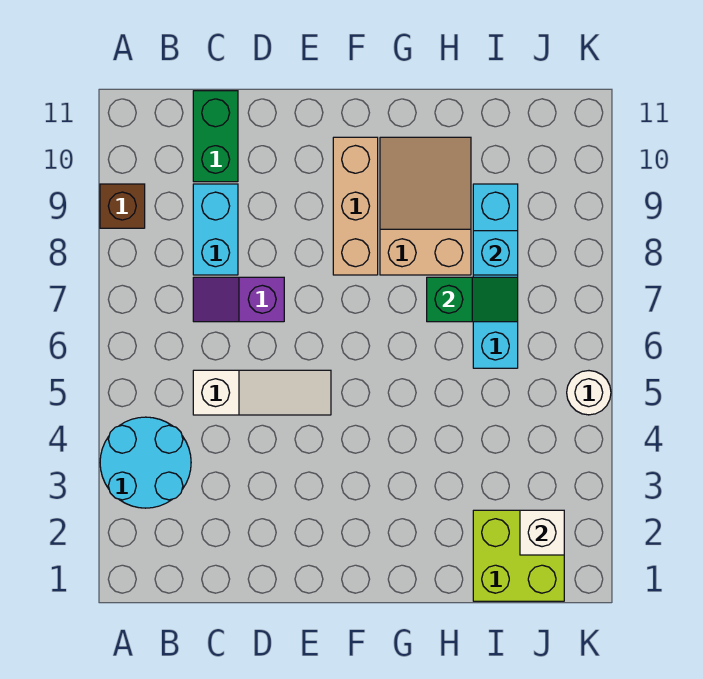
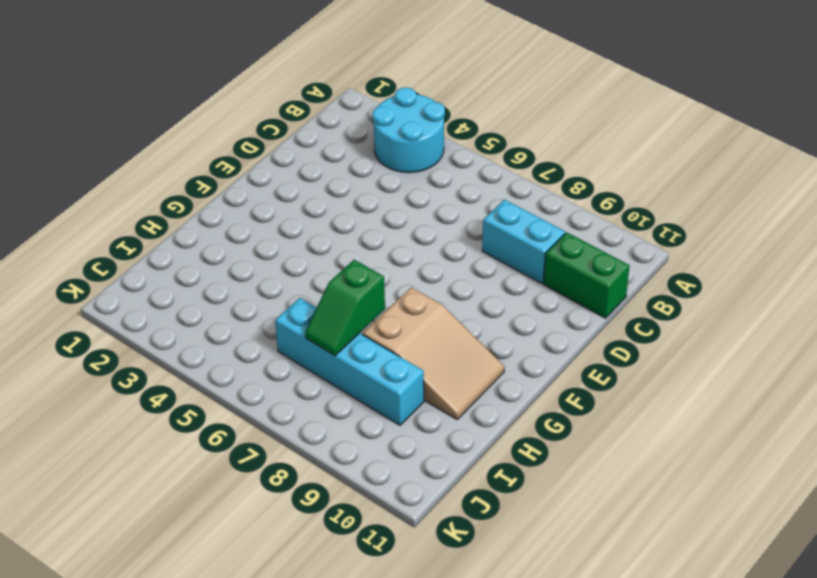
none -> brown brick A9 level 1
none -> white slope C5:E5 level 1 top C
none -> purple slope C7:D7 level 1 top D

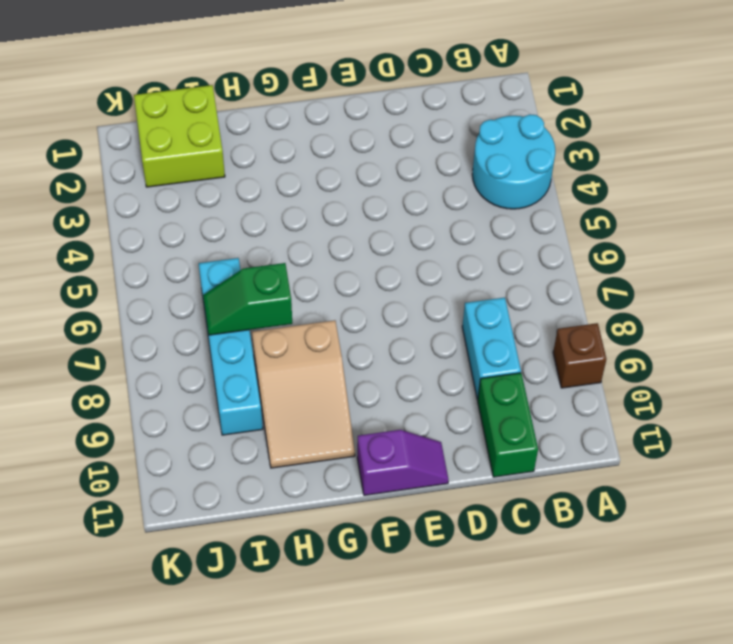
purple slope E11:F11 level 1 top F -> purple slope C7:D7 level 1 top D
none -> white slope C5:E5 level 1 top C
none -> tan brick F8:F10 level 1
none -> white round brick K5 level 1

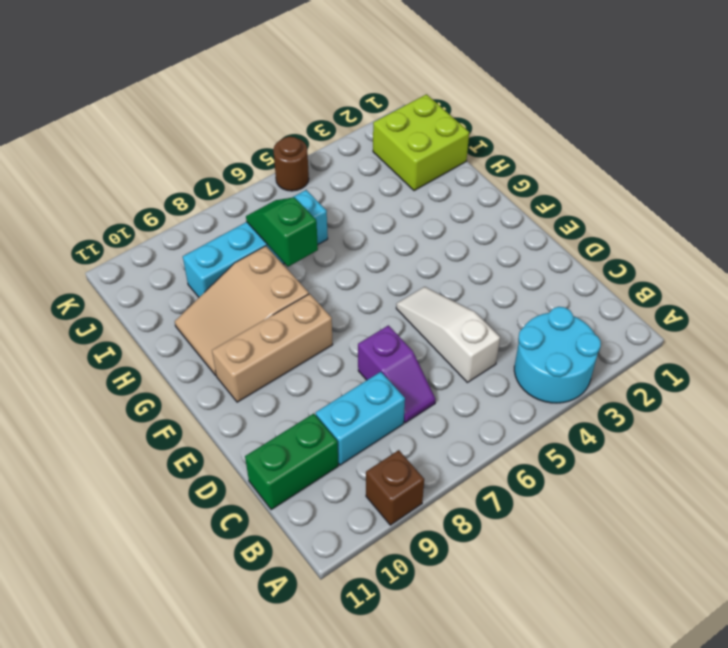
brown round brick K5 level 1 -> white round brick K5 level 1
none -> cyan brick I8 level 2
none -> white brick J2 level 2

